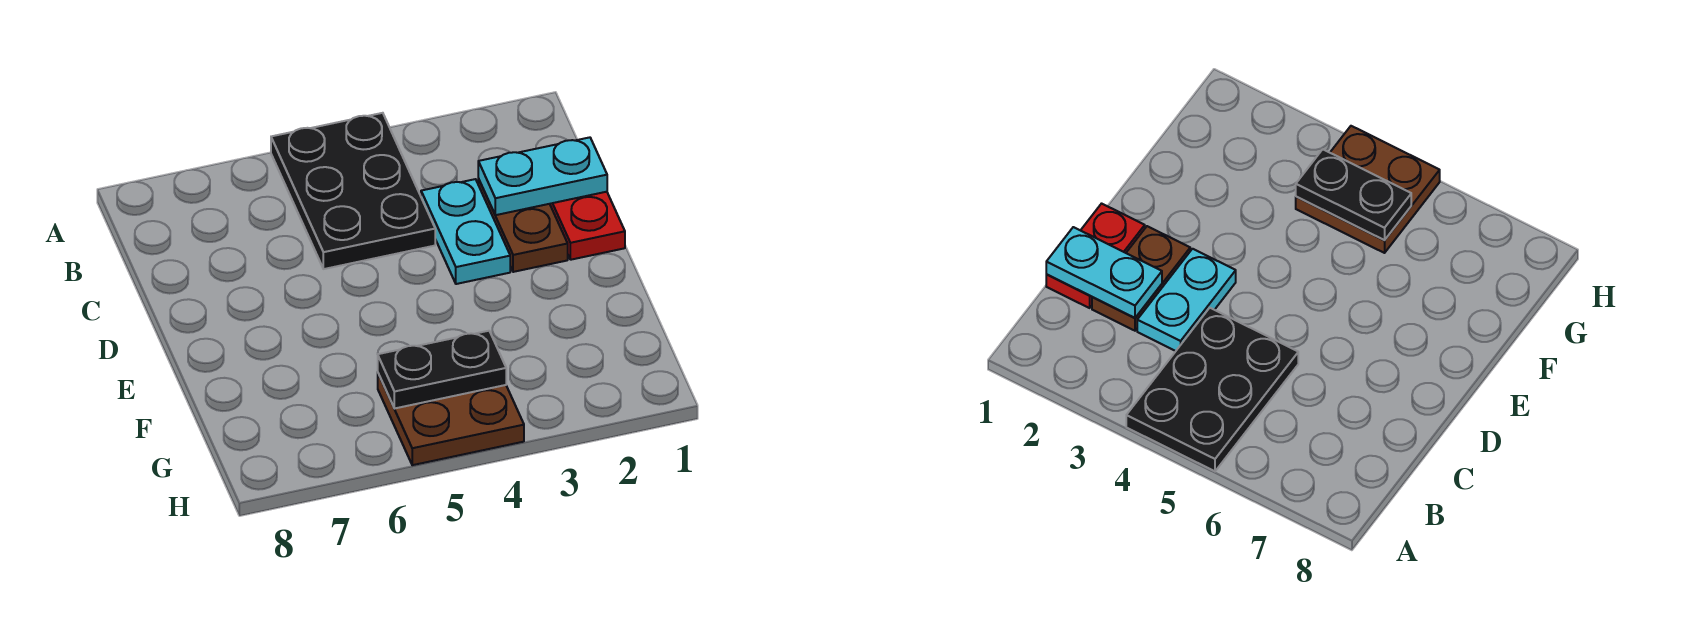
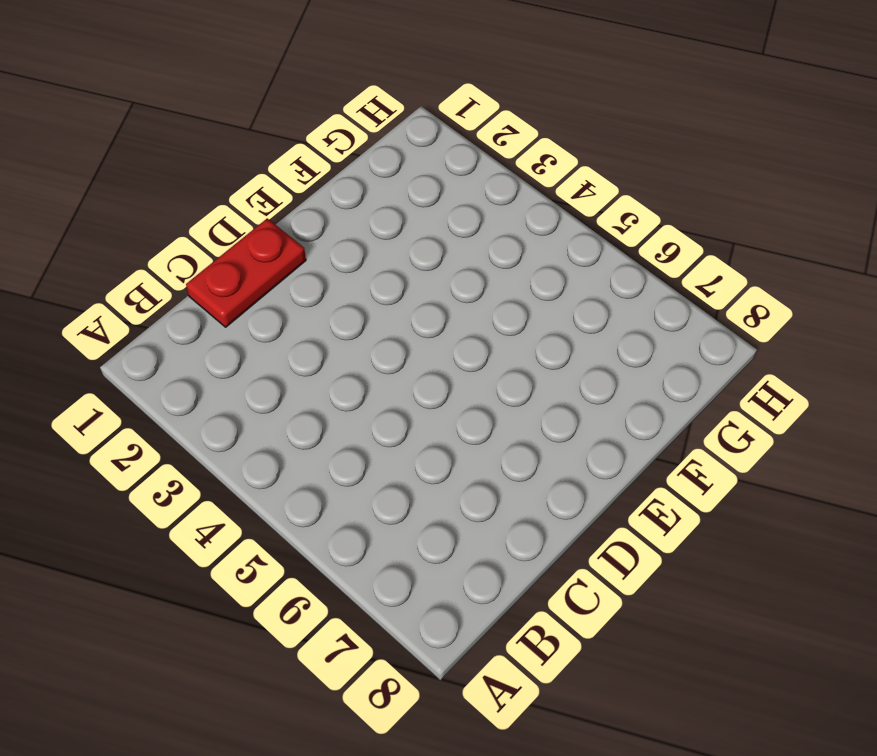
none -> black plate A4:C5 level 1
none -> brown plate C2:D2 level 1

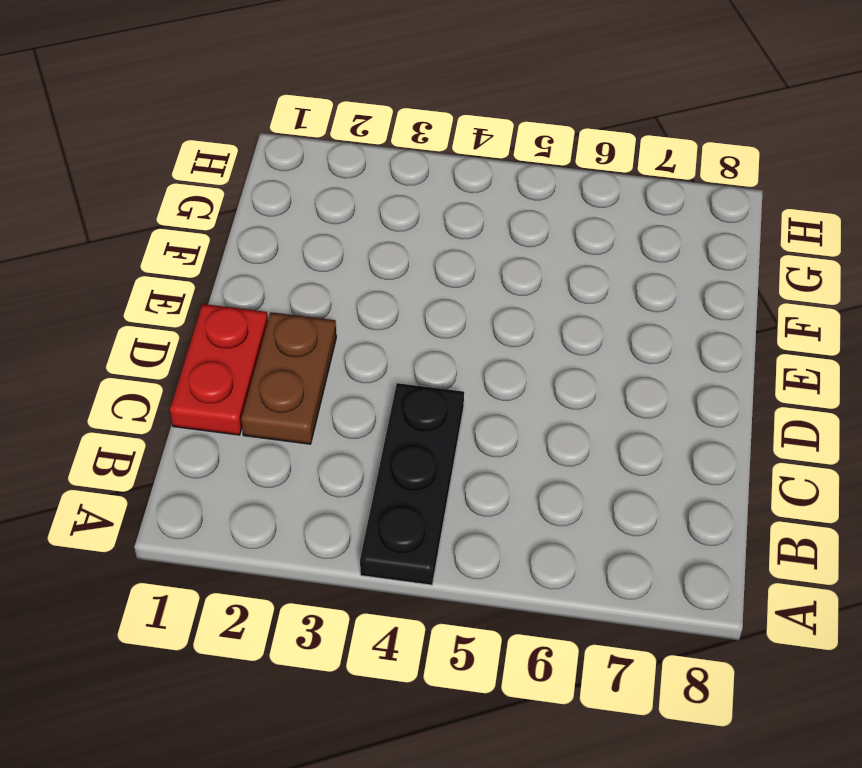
black plate A4:C4 level 1 -> black plate A4:C5 level 1
none -> cyan plate C3:D3 level 1
none -> brown plate G4:H5 level 1

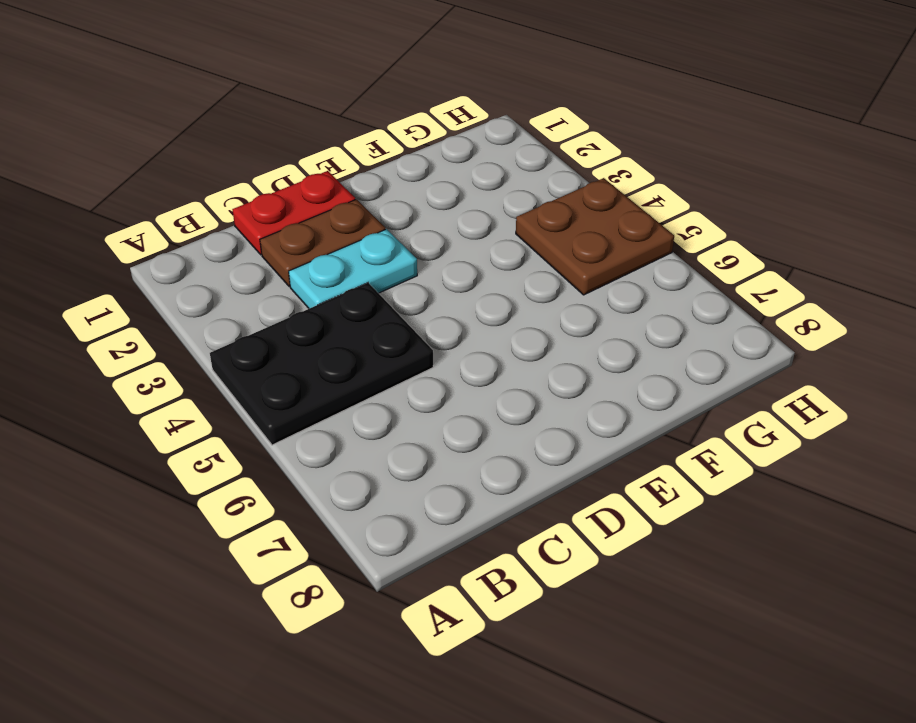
none -> cyan plate C1:C2 level 2
none -> black plate G4:G5 level 2

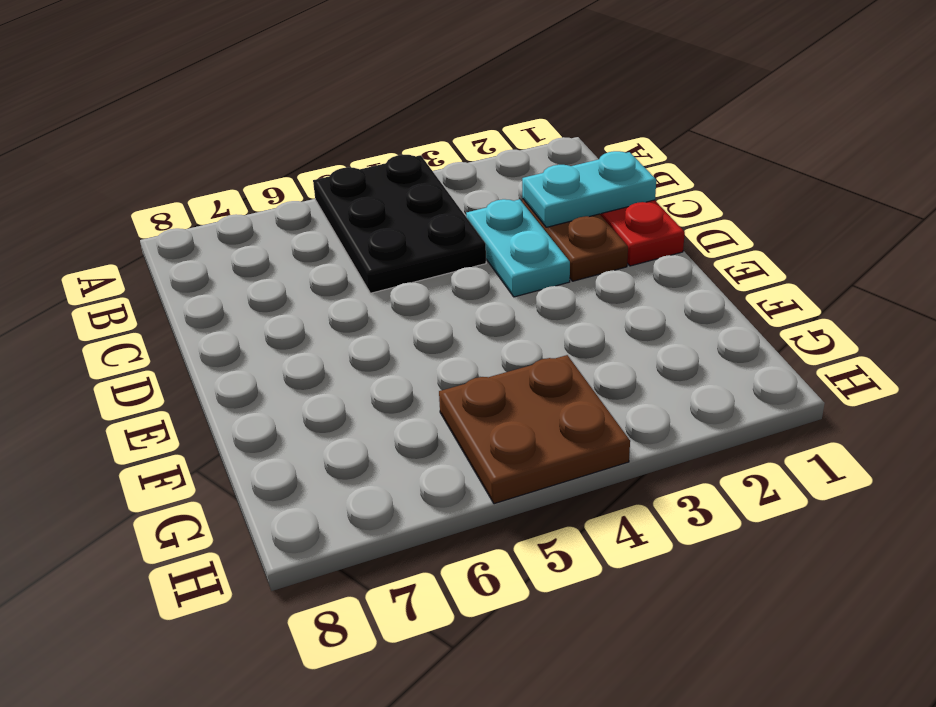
none -> black plate G4:G5 level 2

